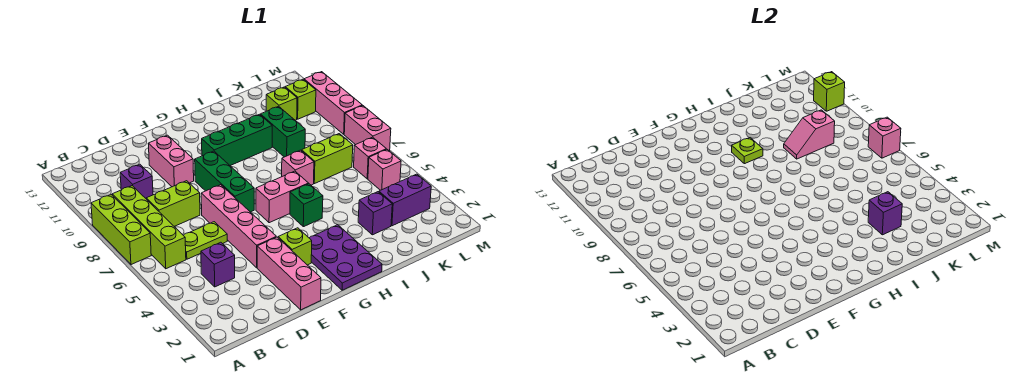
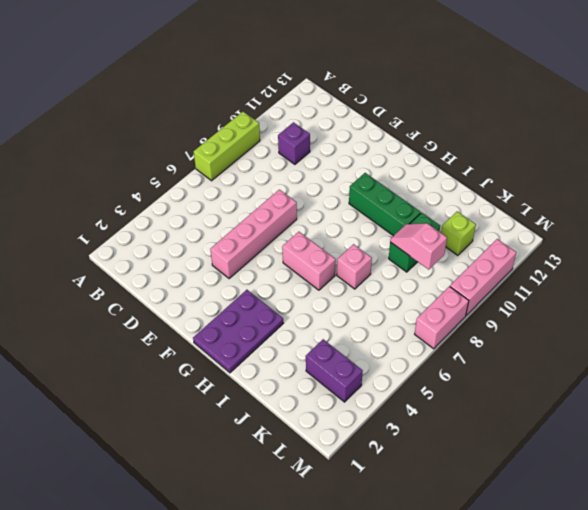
none -> lime brick B6:B9 level 1
none -> purple brick C4 level 1
none -> lime plate C6:D6 level 1
none -> lime brick C8:D8 level 1

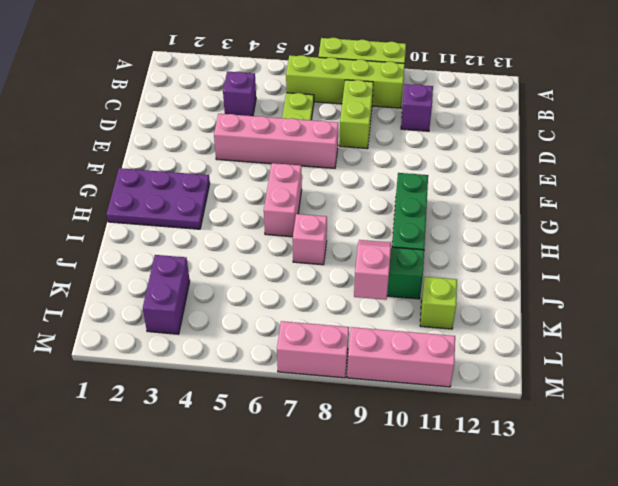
none -> pink brick E1:E3 level 1
none -> pink brick E10:E11 level 1
none -> lime brick F3 level 1
none -> green brick F7:F9 level 1

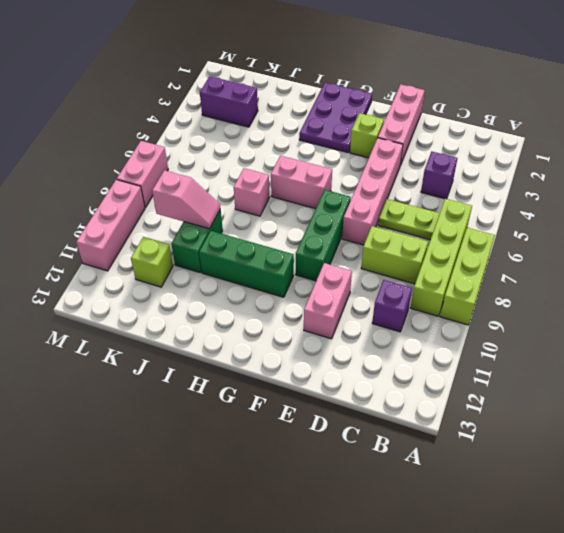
none -> green brick H5 level 1
none -> purple brick J3 level 1
none -> lime brick J7:K7 level 1
none -> pink brick L5 level 1

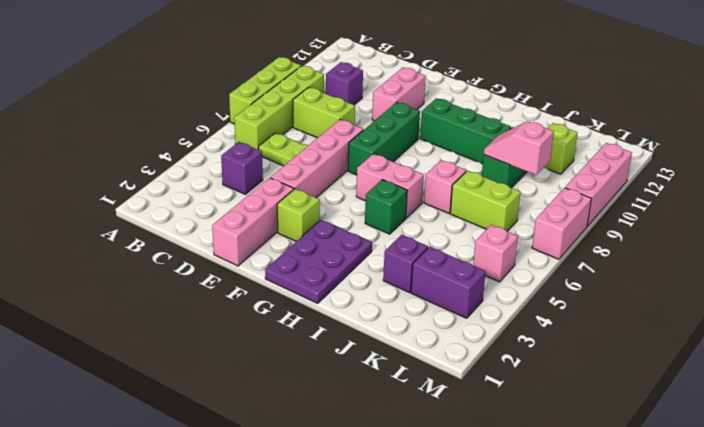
none -> pink brick L6 level 1
none -> lime brick L11 level 1
none -> lime plate H10 level 2
none -> purple brick J3 level 2

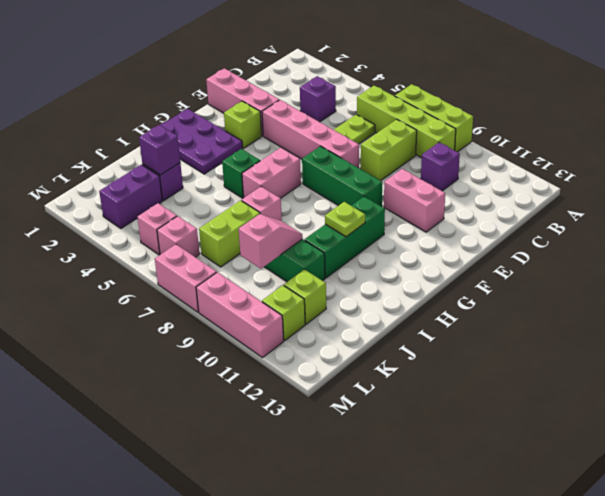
none -> pink brick M7 level 2
none -> lime brick M11 level 2

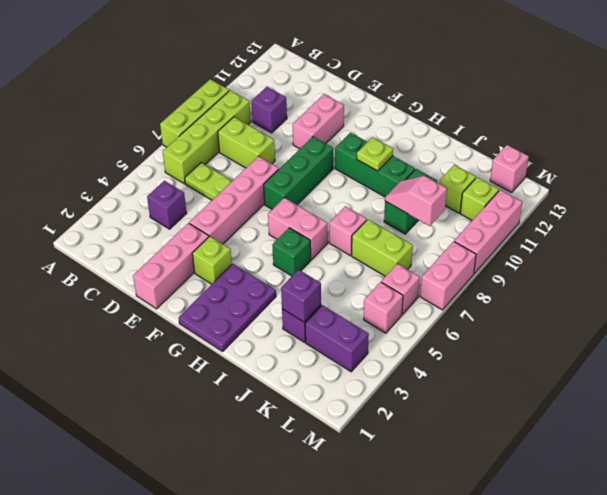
pink brick L13 level 1 -> pink brick M7 level 2
none -> lime brick M11 level 2

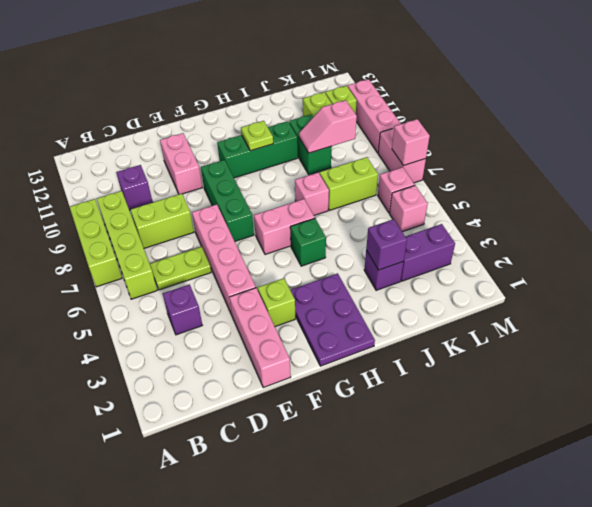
none -> lime brick M11 level 2

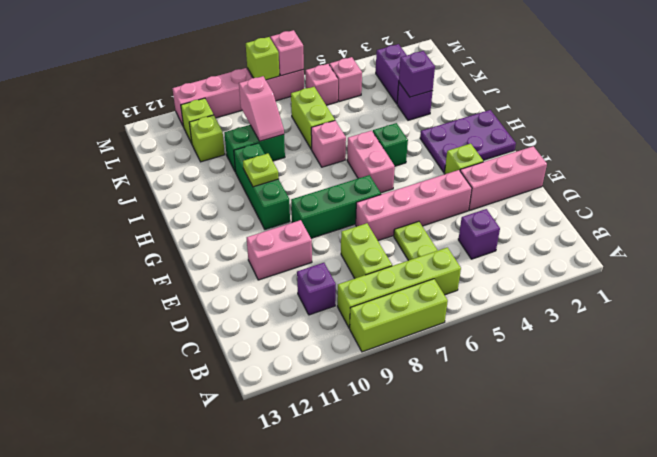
lime brick M8 level 2 -> lime brick M11 level 2

